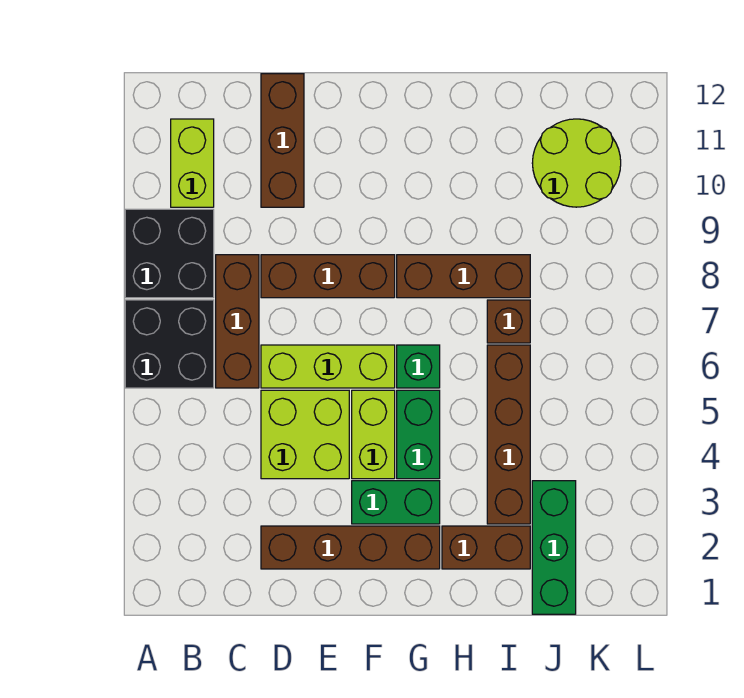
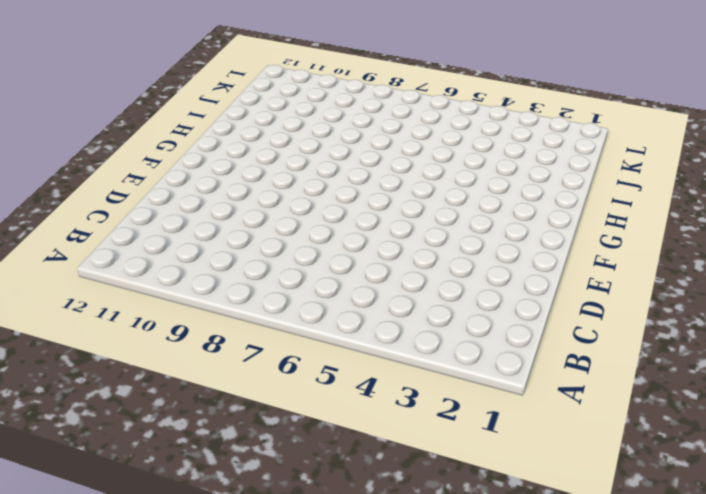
none -> black brick A6:B7 level 1
none -> black brick A8:B9 level 1
none -> lime brick B10:B11 level 1

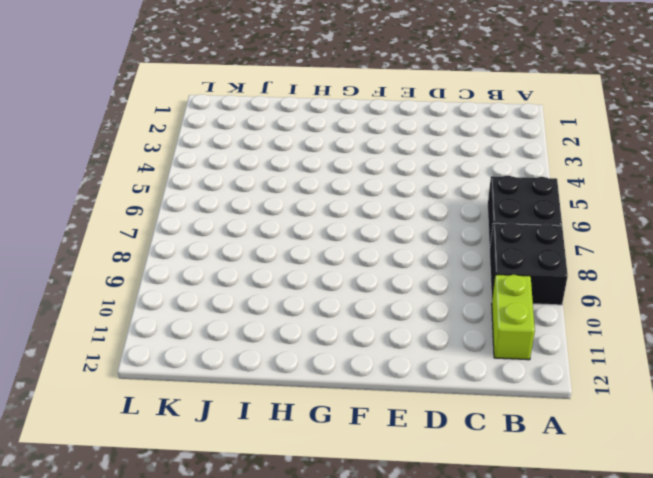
none -> brown brick C6:C8 level 1
none -> brown brick D2:G2 level 1
none -> lime brick D4:E5 level 1

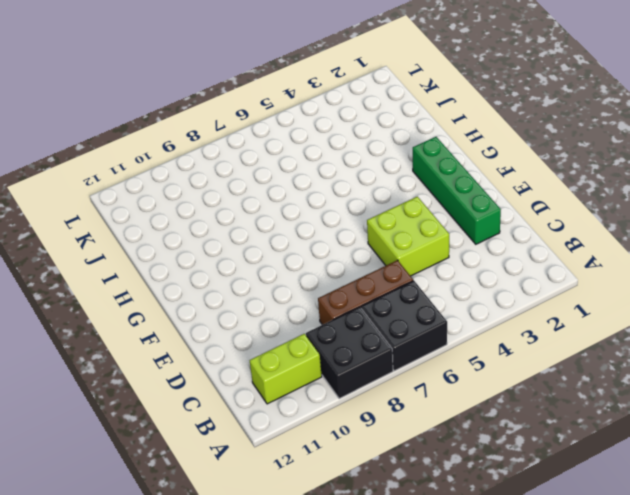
green brick D2:G2 level 1 -> brown brick D2:G2 level 1
none -> lime brick D6:F6 level 1
none -> brown brick D8:F8 level 1
none -> brown brick D10:D12 level 1

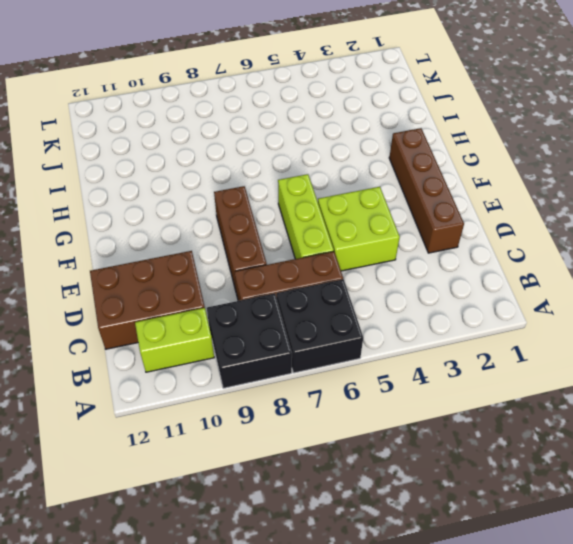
brown brick C10:D12 level 1 -> brown brick D10:D12 level 1
none -> green brick F3:G3 level 1
none -> lime brick F4:F5 level 1
none -> green brick G4:G5 level 1

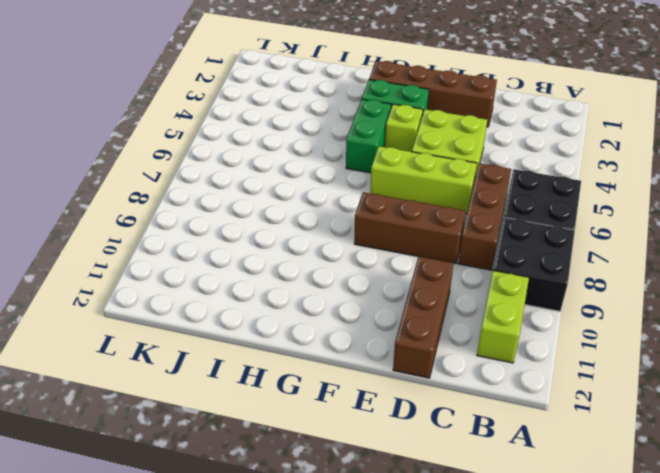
lime brick F4 level 1 -> lime brick F4:F5 level 1
none -> green brick G6 level 1
none -> brown brick G8:I8 level 1
none -> brown brick H2:I2 level 1

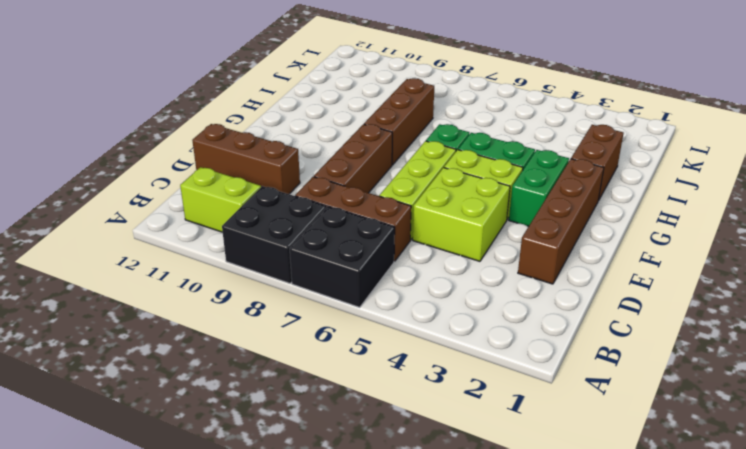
none -> brown brick I3:I6 level 1
none -> brown brick I7 level 1
none -> green brick J1:J3 level 1

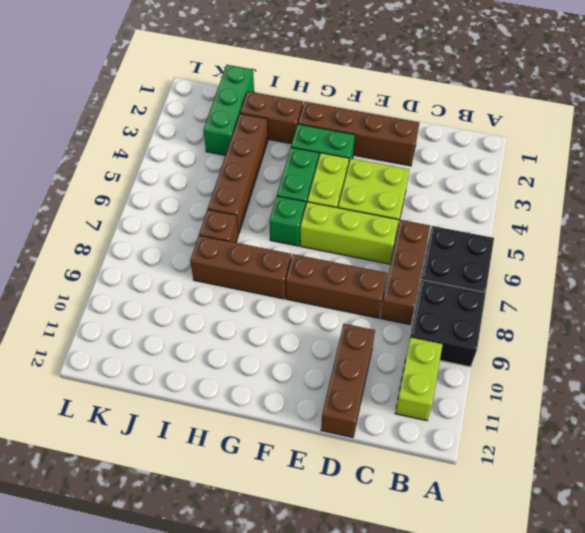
none -> lime round brick J10:K11 level 1

